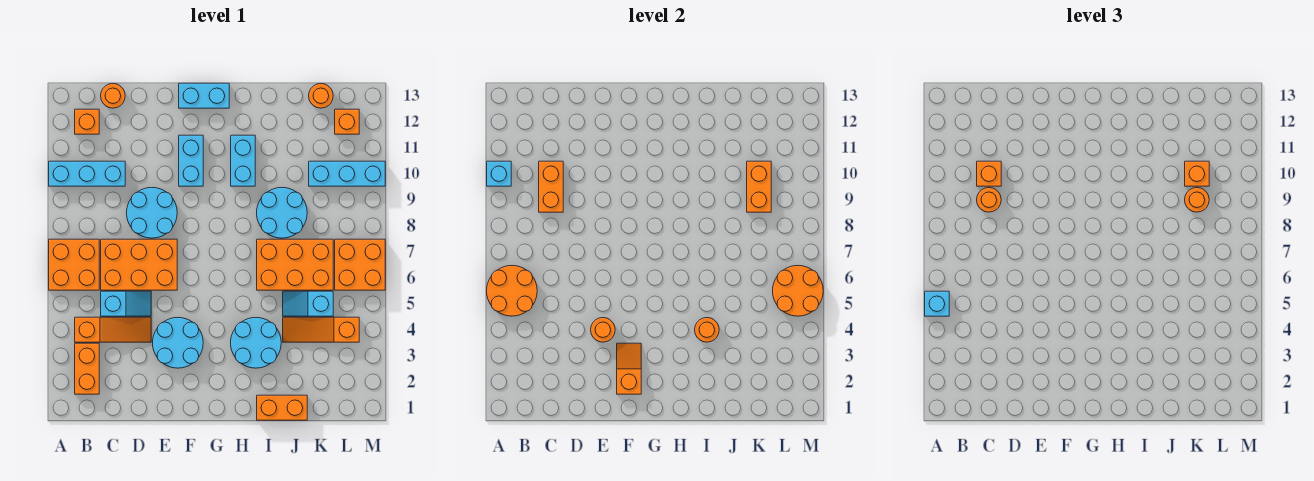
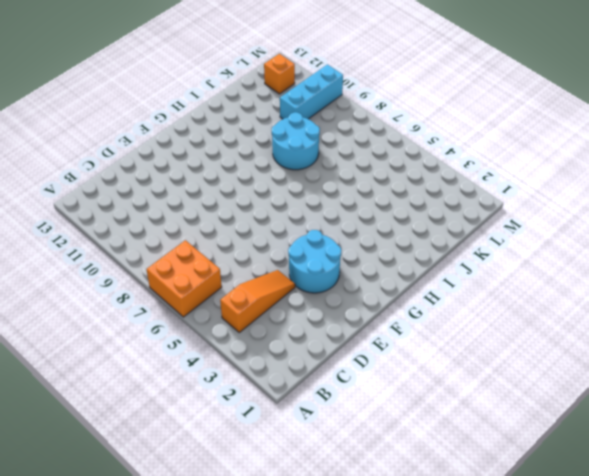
none -> cyan brick A10:C10 level 1
none -> orange brick B2:B3 level 1
none -> orange brick B12 level 1
none -> cyan slope C5:D5 level 1 top C

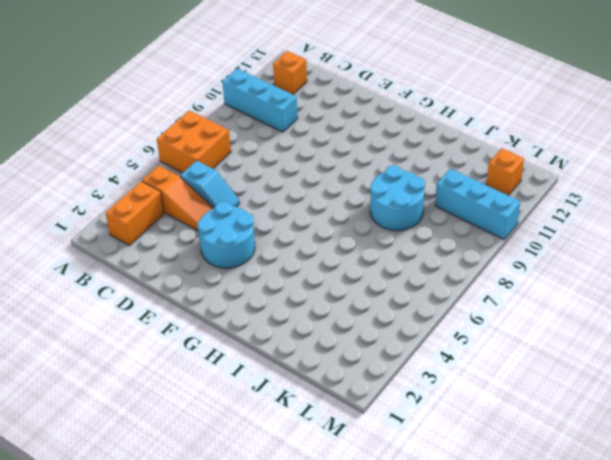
none -> orange brick C6:E7 level 1
none -> orange round brick C13 level 1
none -> cyan round brick D8:E9 level 1
none -> cyan brick F10:F11 level 1

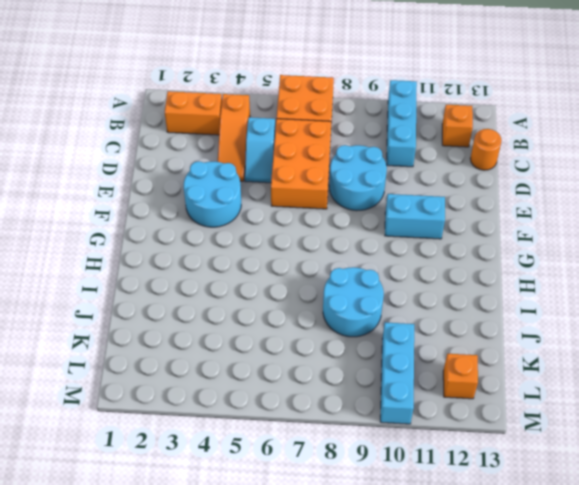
none -> cyan brick F13:G13 level 1
none -> cyan round brick H3:I4 level 1
none -> cyan brick H10:H11 level 1
none -> orange brick I1:J1 level 1

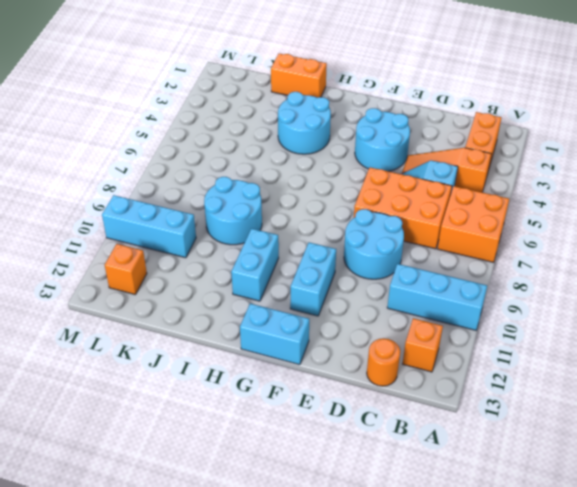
none -> orange brick I6:K7 level 1
none -> orange slope J4:L4 level 1 top L
none -> cyan slope J5:K5 level 1 top K
none -> orange round brick K13 level 1

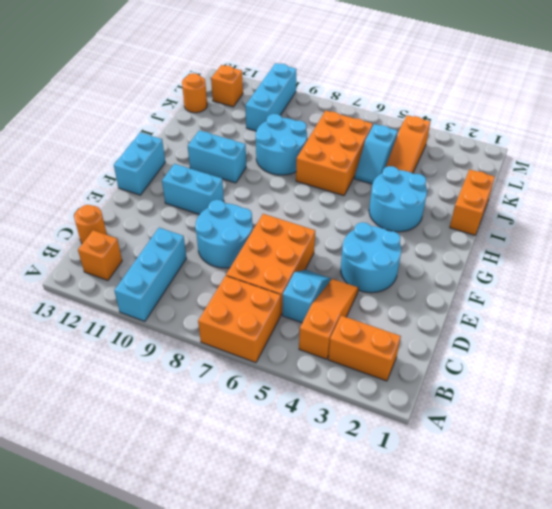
none -> orange brick L6:M7 level 1
none -> orange round brick A5:B6 level 2
none -> cyan brick A10 level 2
none -> orange brick C9:C10 level 2

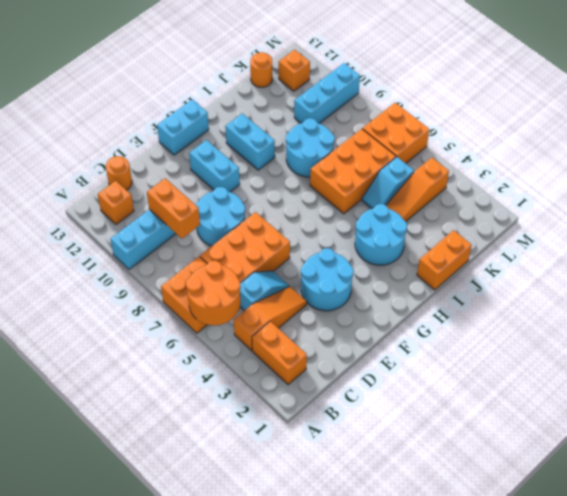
none -> cyan brick A10 level 2
none -> orange round brick E4 level 2
none -> orange slope F2:F3 level 2 top 2
none -> orange round brick I4 level 2

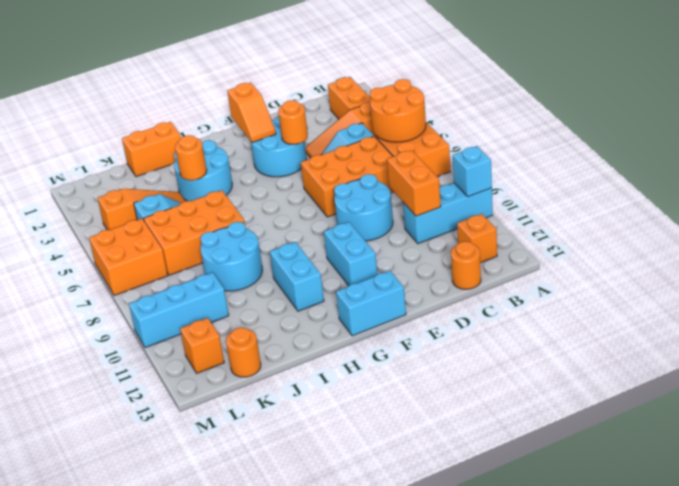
none -> orange brick K9:K10 level 2
none -> orange round brick L5:M6 level 2
none -> cyan brick A5 level 3
none -> orange round brick C9 level 3

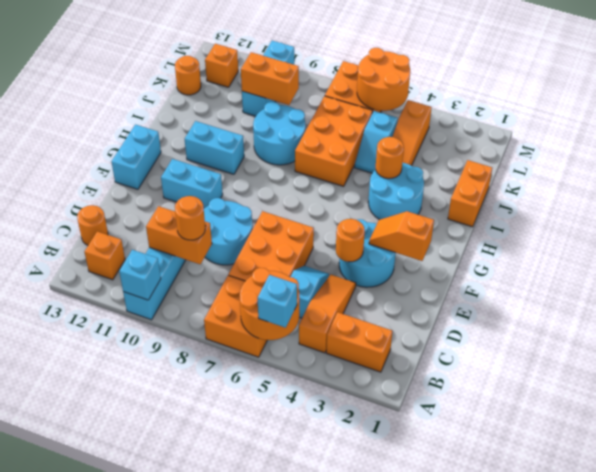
none -> orange brick C10 level 3
none -> orange round brick K9 level 3
none -> orange brick K10 level 3

